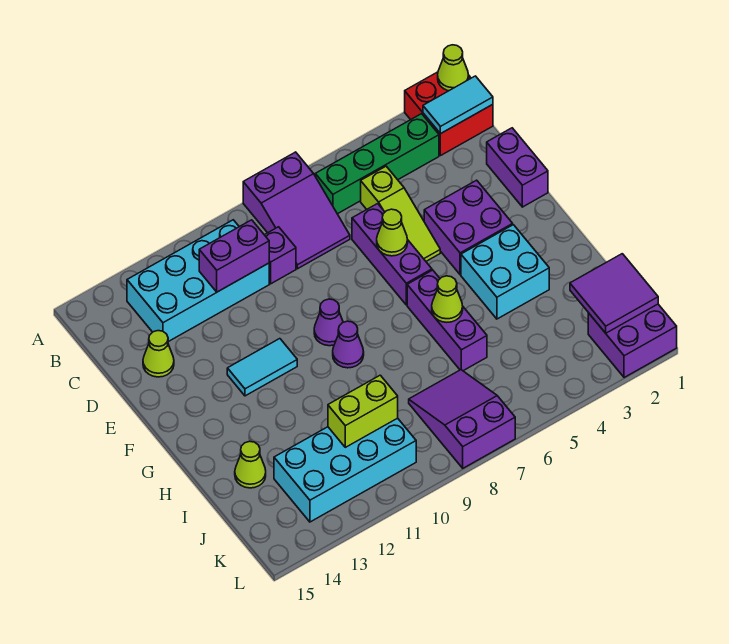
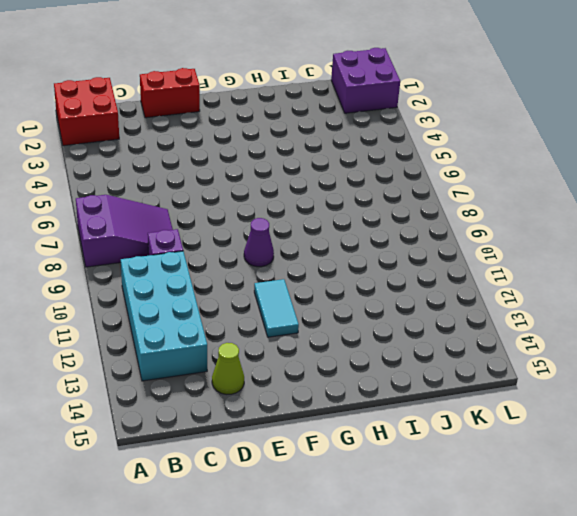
red brick D1:E1 level 1 -> purple brick D1:E1 level 1
none -> green brick B3:B6 level 1
none -> lime slope C5:E5 level 1 top C
none -> purple brick D6:F6 level 1

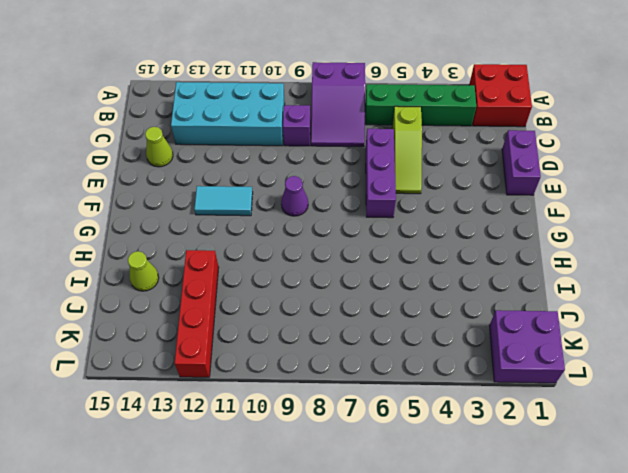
red brick I12:L12 level 1 -> cyan brick J10:K13 level 1
none -> purple brick E3:F4 level 1
none -> cyan brick G3:H4 level 1
none -> purple brick G6:I6 level 1

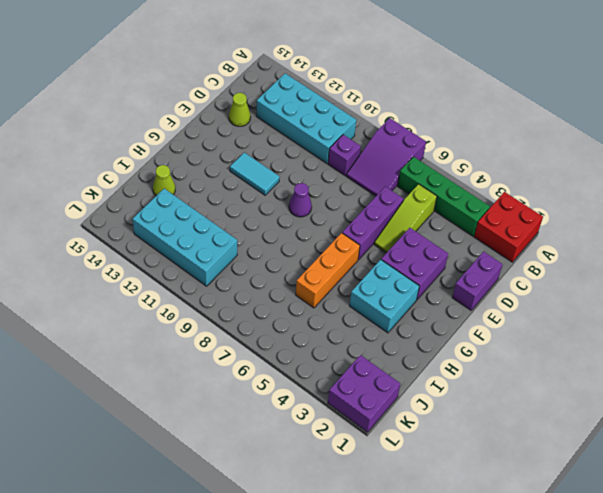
orange brick G6:I6 level 1 -> purple brick G6:I6 level 1
none -> purple cone G9 level 1
none -> purple slope J7:L8 level 1 top L
none -> lime cone A1 level 2

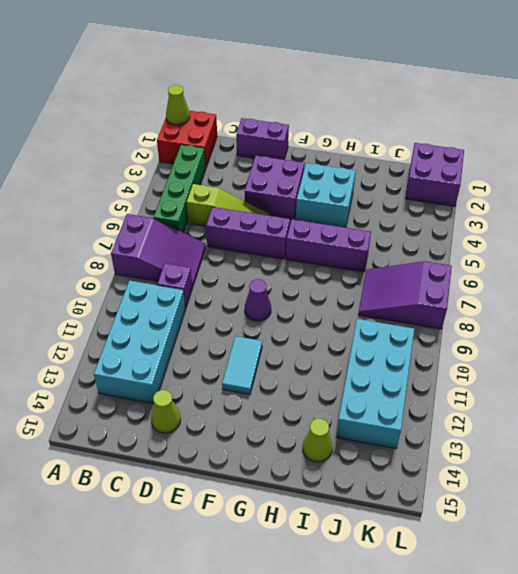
none -> purple cone G9 level 1
none -> cyan tile B1:B2 level 2
none -> purple brick C10:C11 level 2

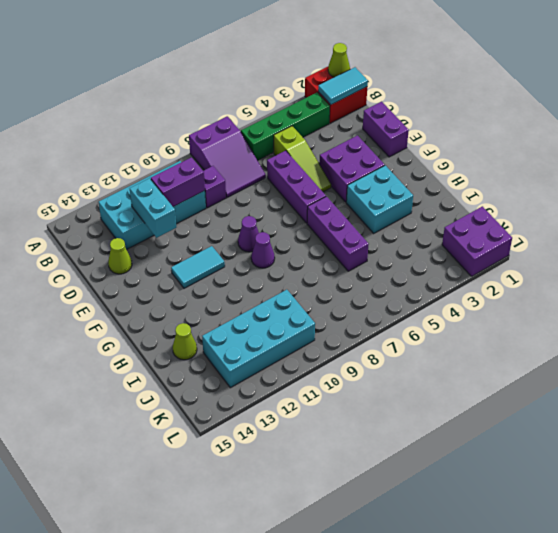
cyan brick C12:D12 level 2 -> none
none -> purple slope J7:L8 level 1 top L
none -> lime cone E6 level 2
none -> lime cone H6 level 2

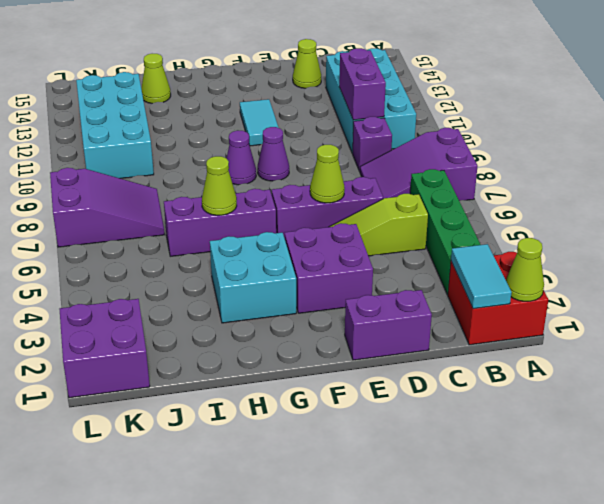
none -> purple tile J1:K2 level 2
none -> lime brick J10:J11 level 2

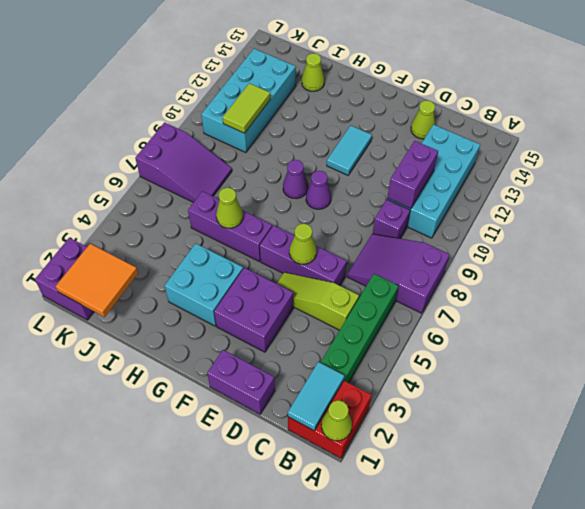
orange tile J1:K2 level 2 -> purple tile J1:K2 level 2
lime tile J10:J11 level 2 -> lime brick J10:J11 level 2

